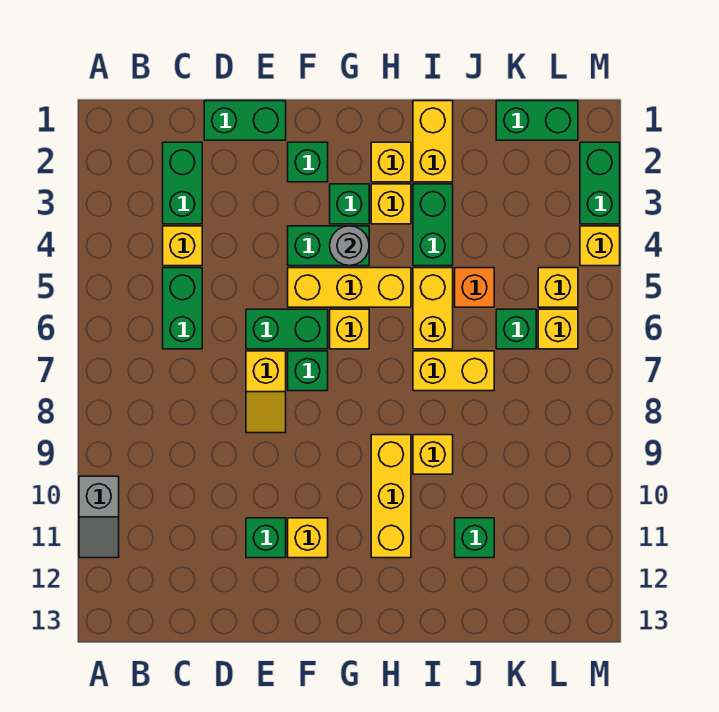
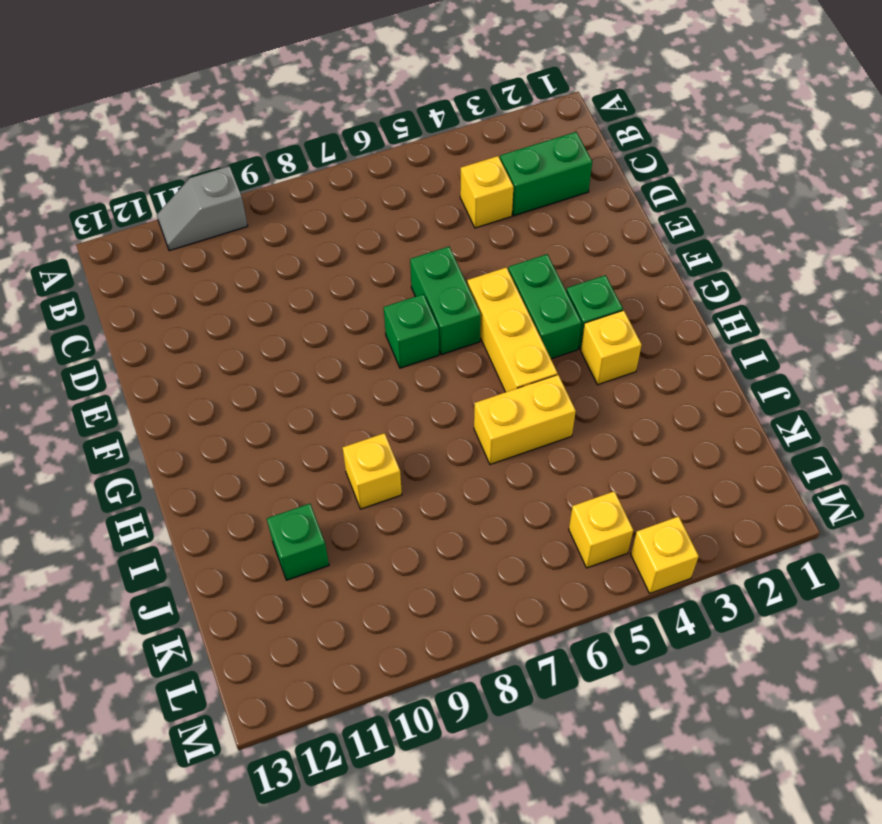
none -> green brick C5:C6 level 1
none -> green brick D1:E1 level 1
none -> yellow slope E7:E8 level 1 top 7
none -> green brick E11 level 1

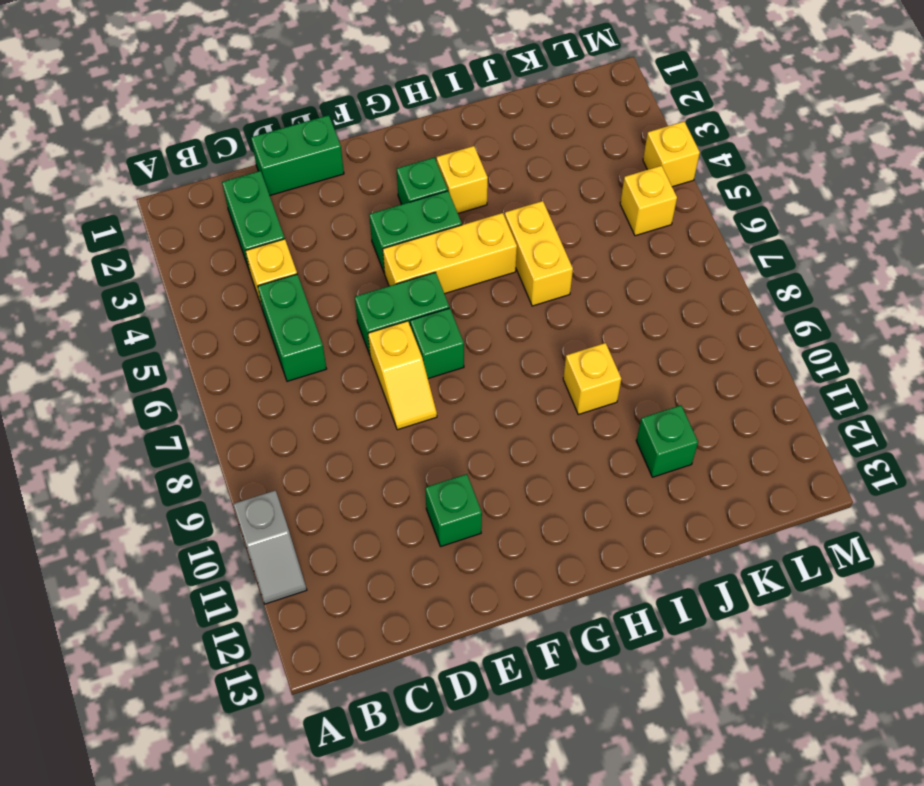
none -> green brick F2 level 1
none -> yellow brick F11 level 1
none -> yellow brick G6 level 1
none -> yellow brick H2 level 1

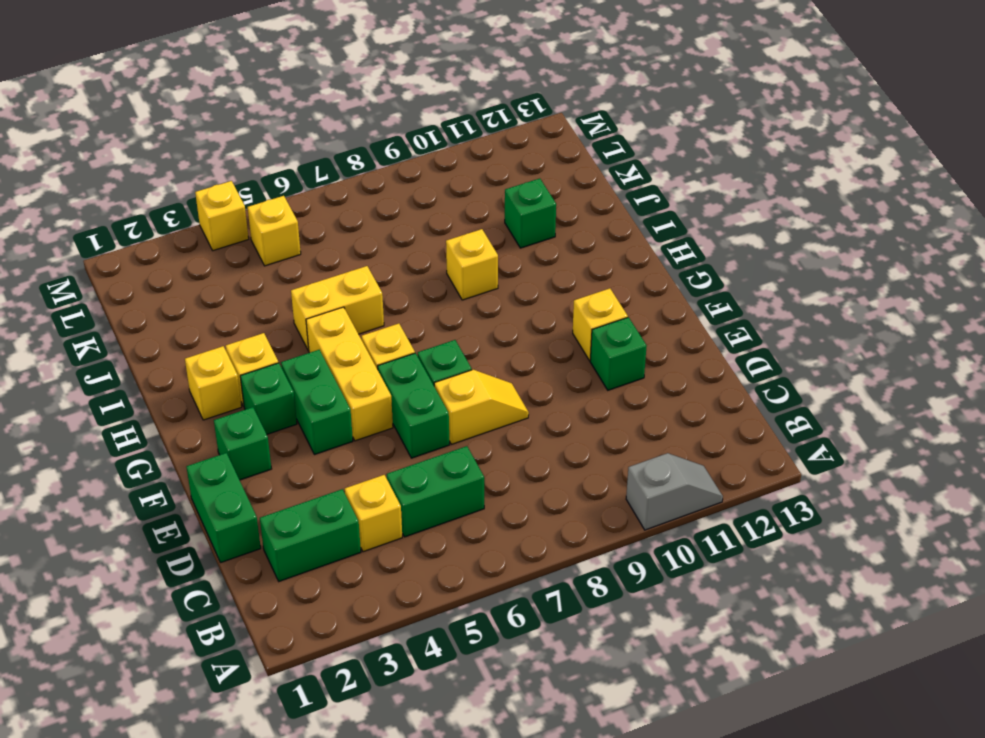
none -> yellow brick H9:H11 level 1
none -> yellow brick I1:I2 level 1
none -> green brick I3:I4 level 1
none -> yellow brick I7:J7 level 1

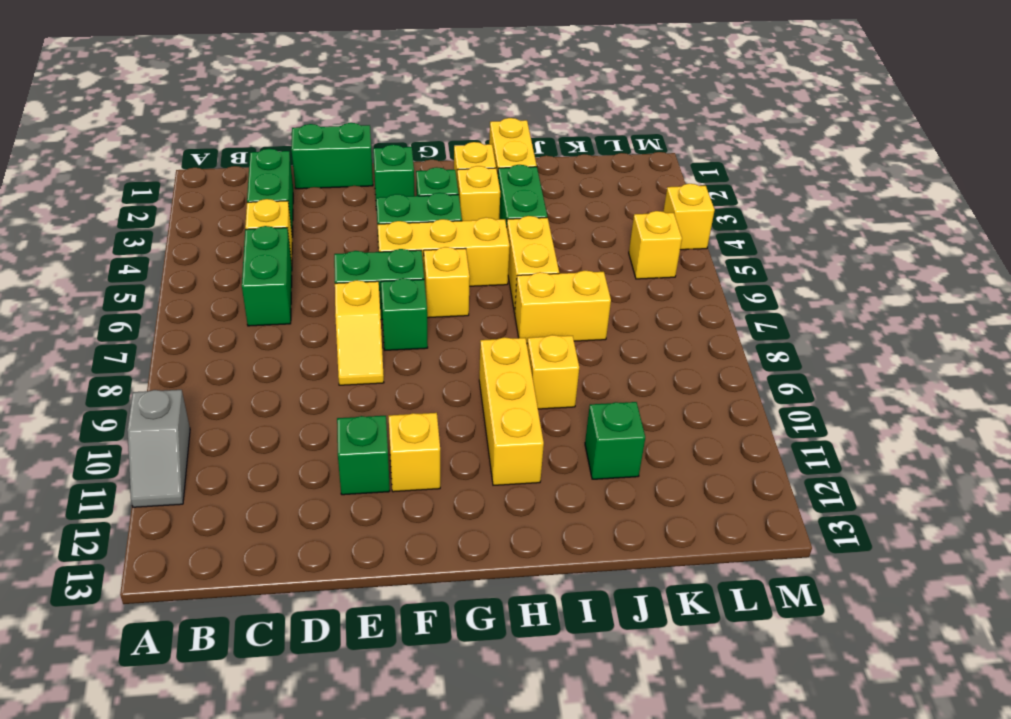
none -> orange brick J5 level 1
none -> green brick K1:L1 level 1
none -> green brick K6 level 1
none -> yellow brick L6 level 1

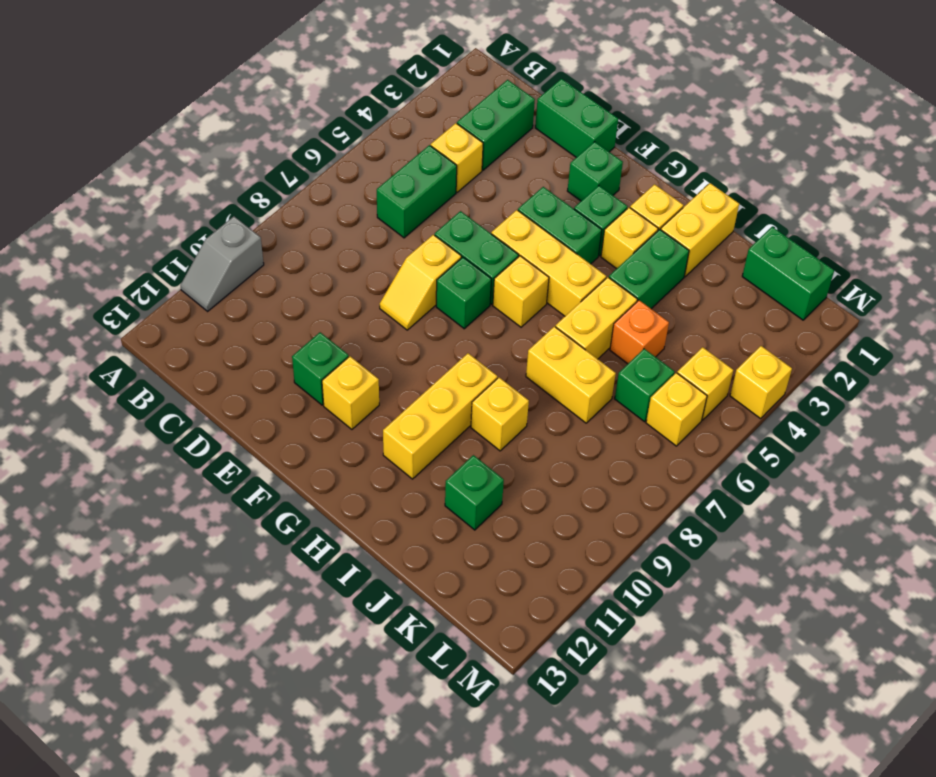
none -> green brick M2:M3 level 1
none -> grey round brick G4 level 2

